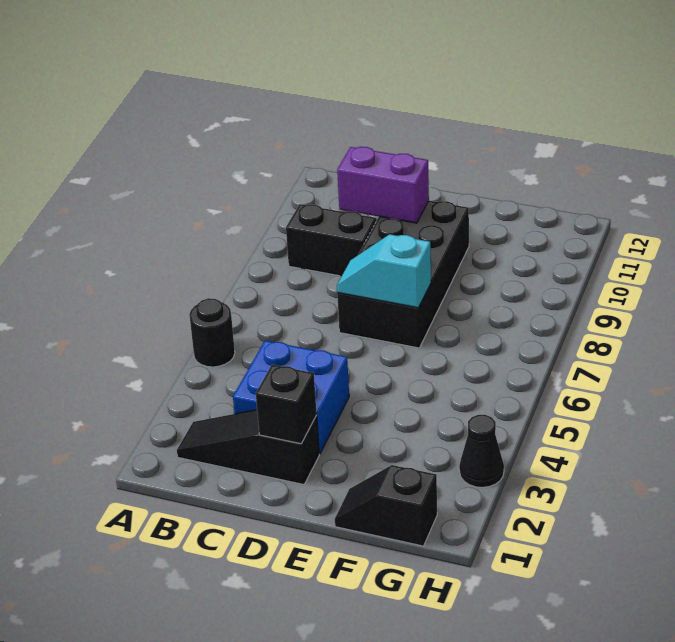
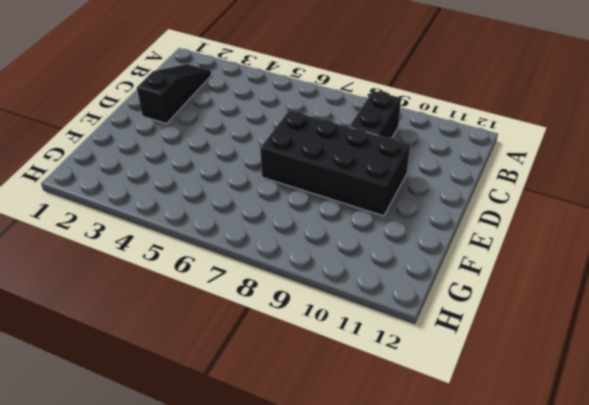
none -> black round brick A5 level 1
none -> blue brick C3:D4 level 1

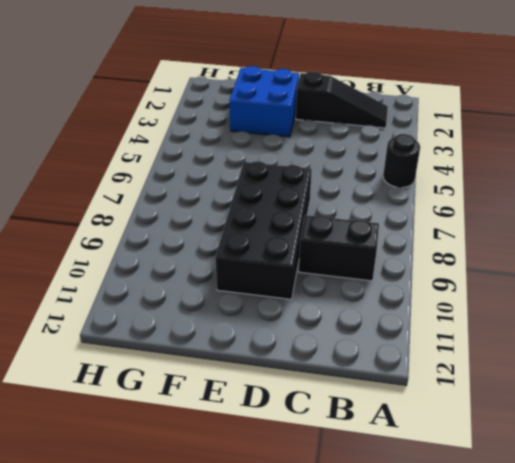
blue brick E2:F3 level 1 -> blue brick C3:D4 level 1
none -> black slope F1:G1 level 1 top G
none -> black cone H3 level 1

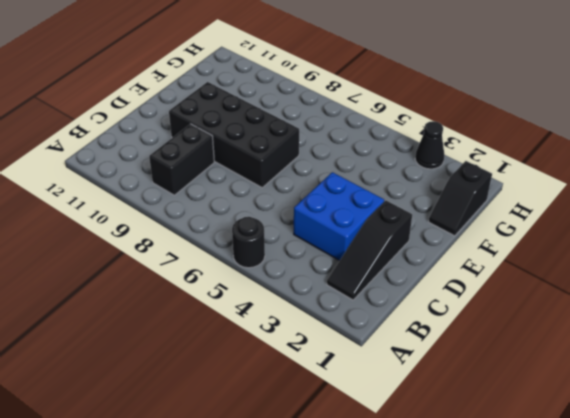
none -> purple brick C10:D10 level 2
none -> black brick D2 level 2

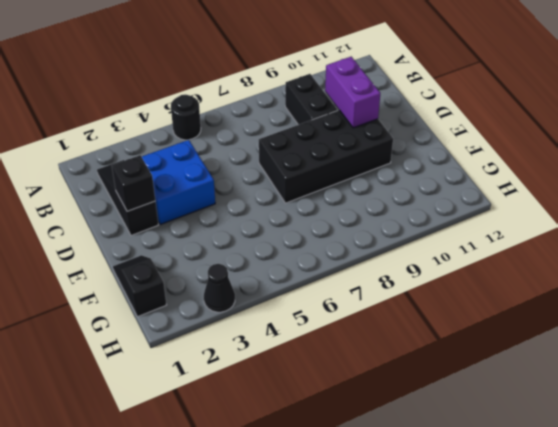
none -> cyan slope D7:E7 level 2 top E

